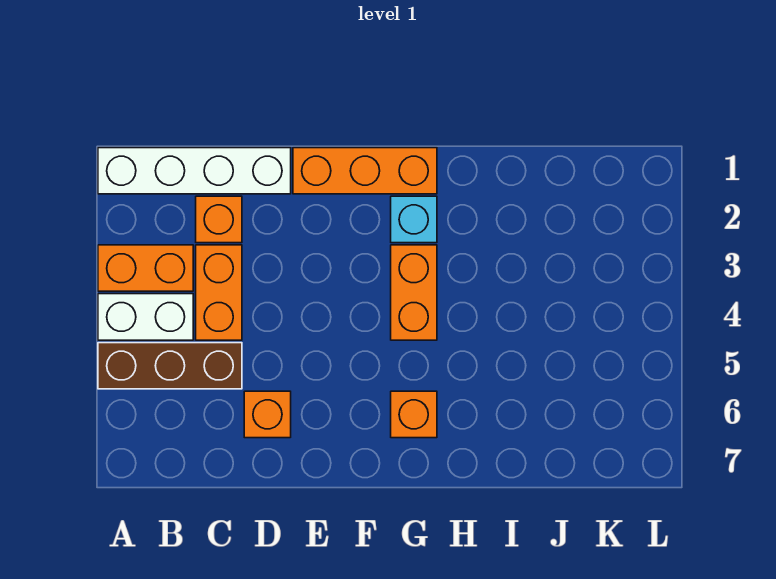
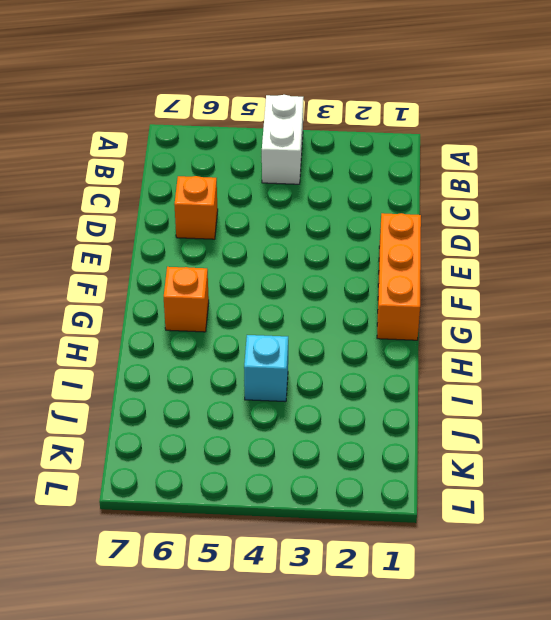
cyan brick I4 level 1 -> cyan brick G2 level 1
none -> white brick A1:D1 level 1
none -> orange brick A3:B3 level 1

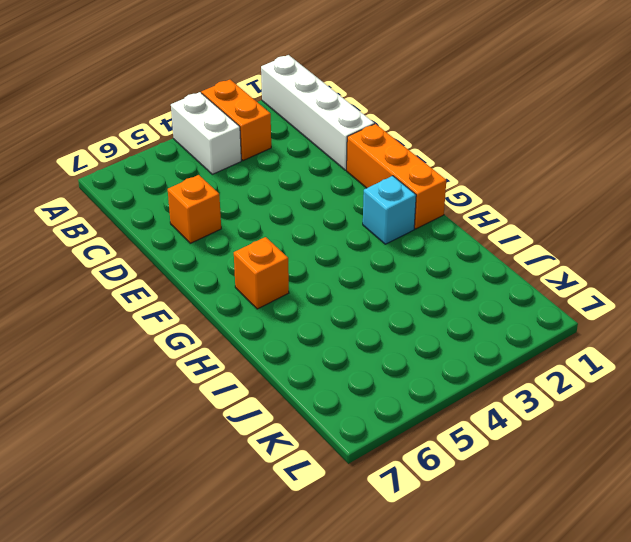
none -> brown brick A5:C5 level 1
none -> orange brick C2 level 1

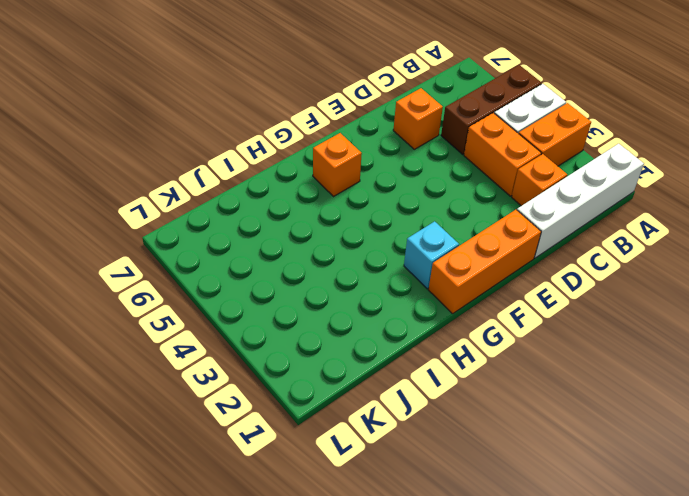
none -> orange brick G3:G4 level 1

